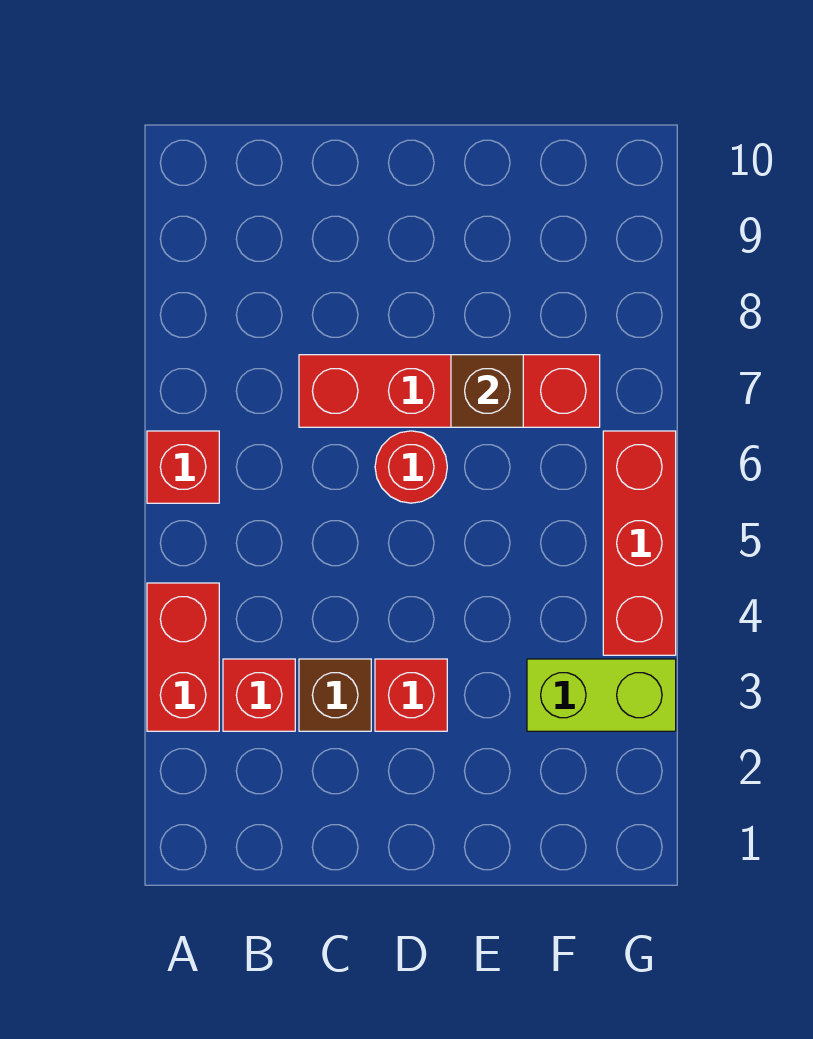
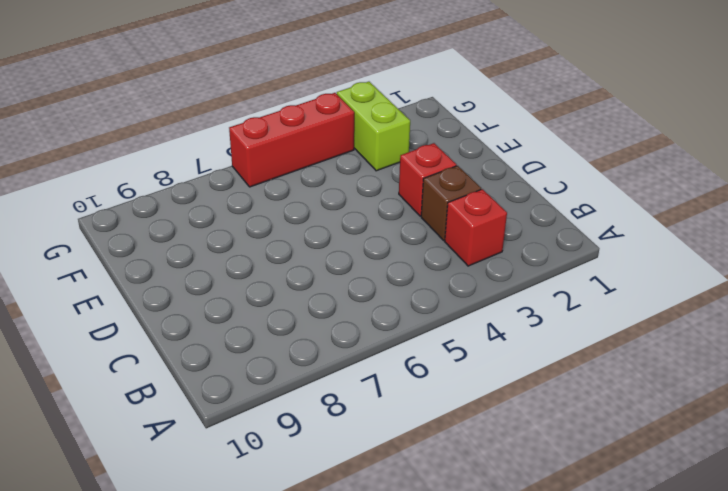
none -> red brick A3:A4 level 1
none -> red brick A6 level 1

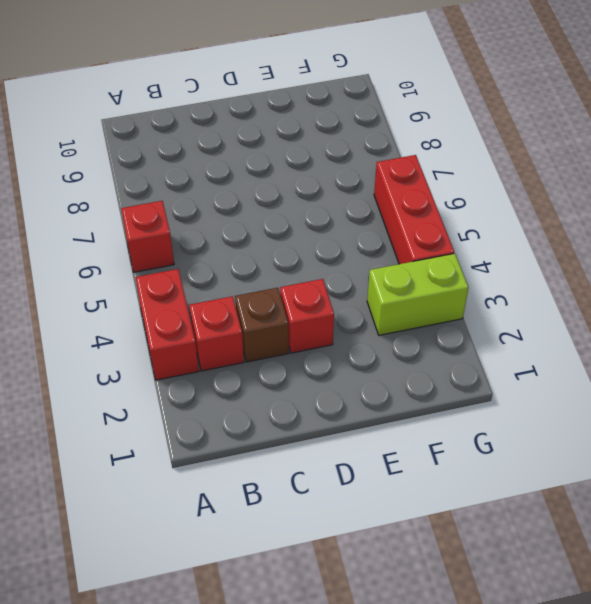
none -> red brick C7:F7 level 1
none -> red round brick D6 level 1

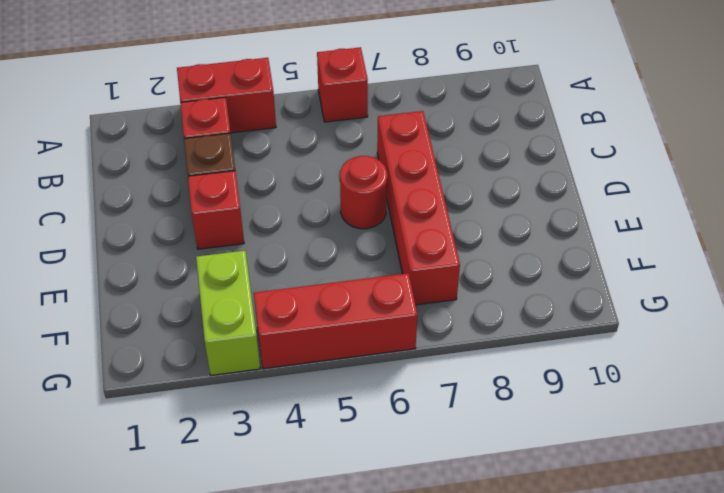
none -> brown brick E7 level 2

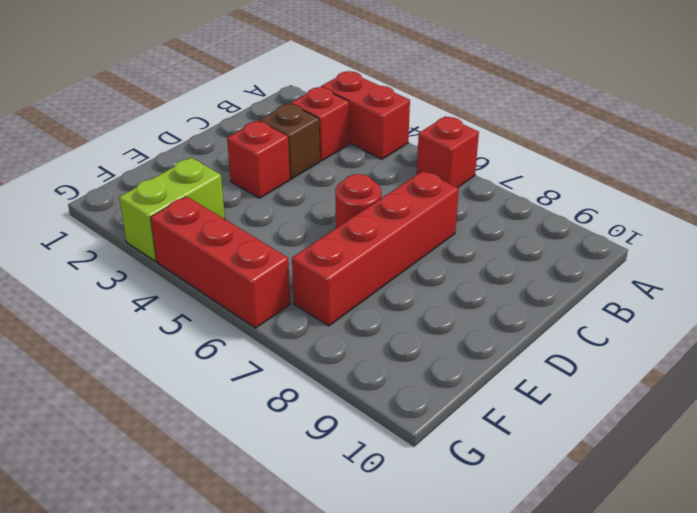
none -> brown brick E7 level 2

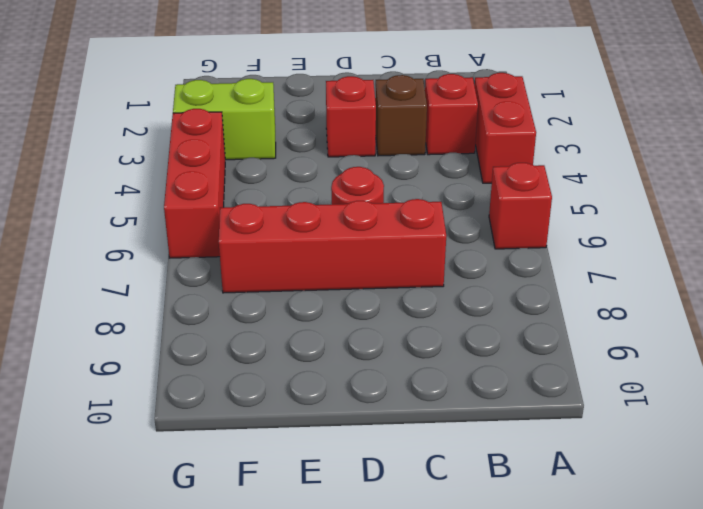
none -> brown brick E7 level 2

